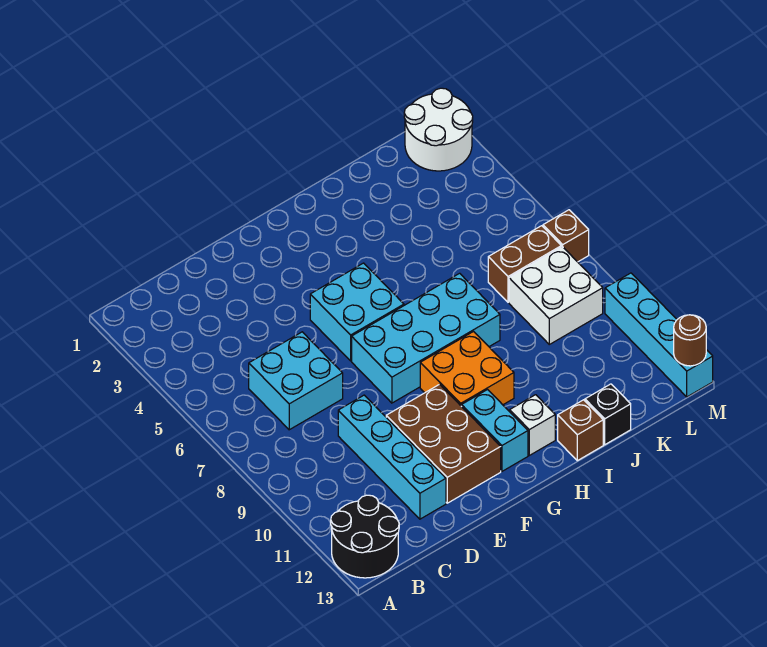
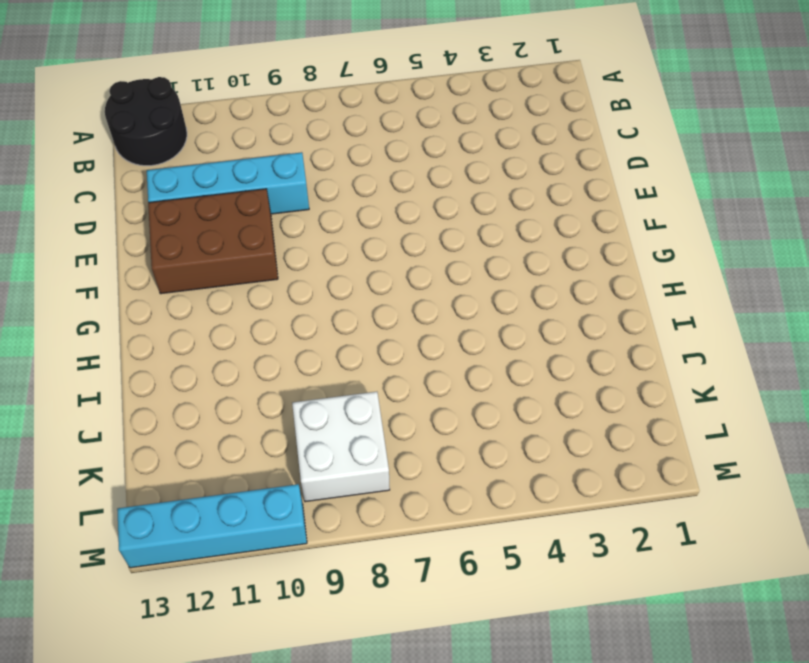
none -> cyan brick C6:D7 level 1
none -> cyan brick F5:G6 level 1
none -> cyan brick F7:I8 level 1

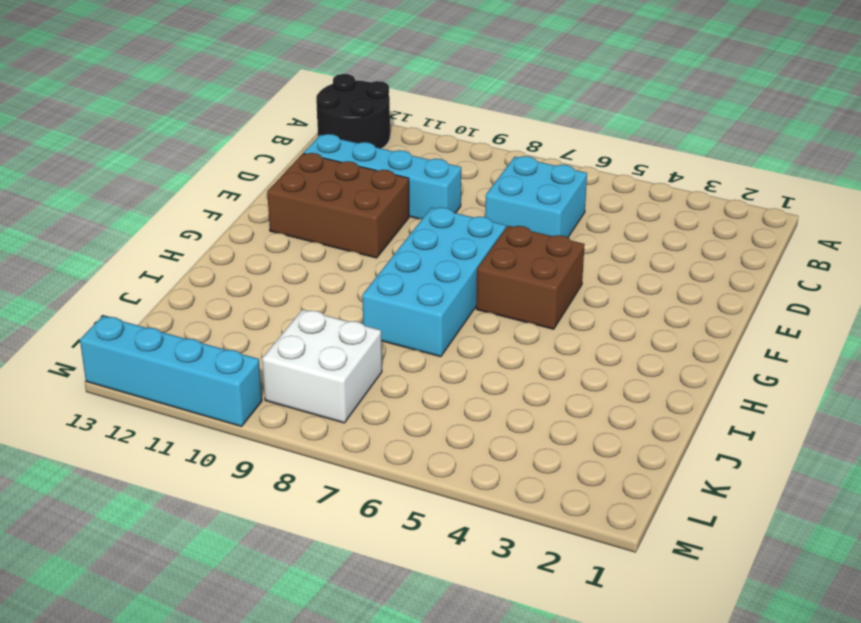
brown brick F5:G6 level 1 -> cyan brick F5:G6 level 1
none -> orange brick G9:H10 level 1
none -> cyan brick G11:G12 level 1
none -> white brick H12 level 1

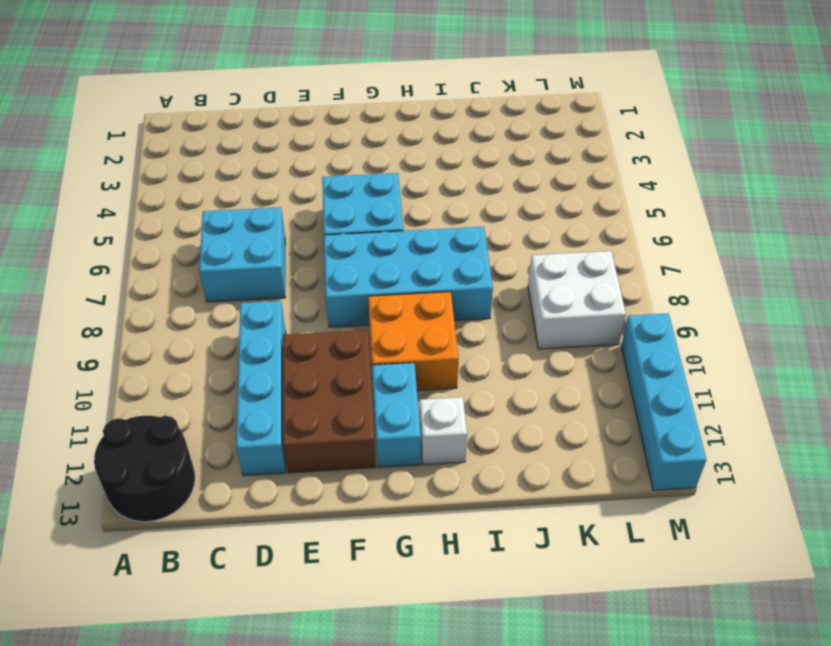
none -> brown brick I13 level 1
none -> black brick J13 level 1
none -> brown brick K7:L7 level 1

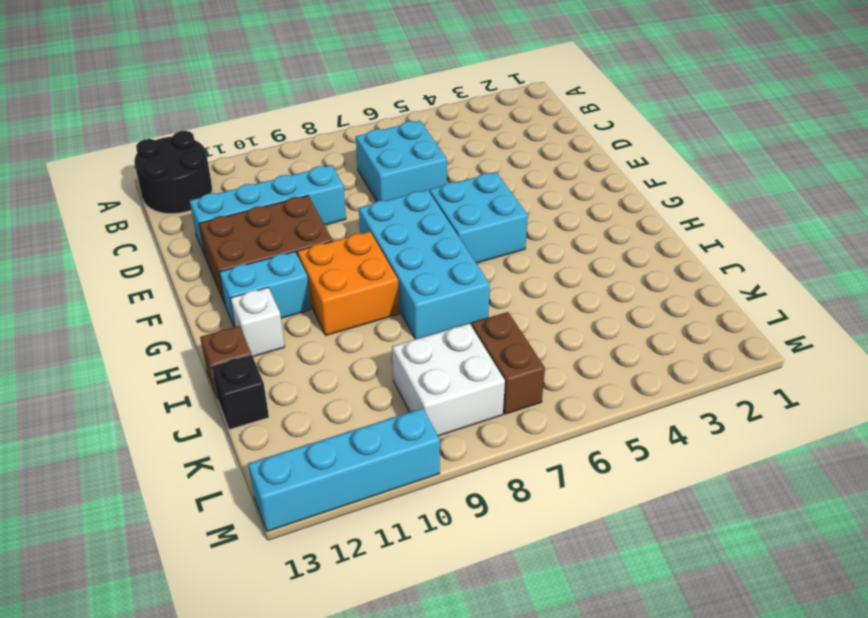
none -> white round brick L1:M2 level 1
none -> brown brick M7 level 1
none -> brown round brick M13 level 2

